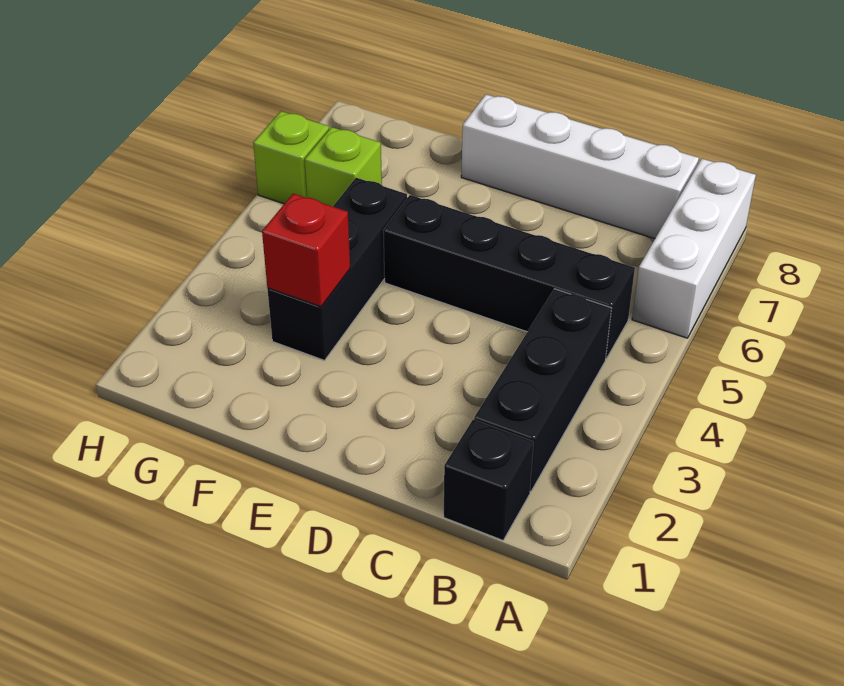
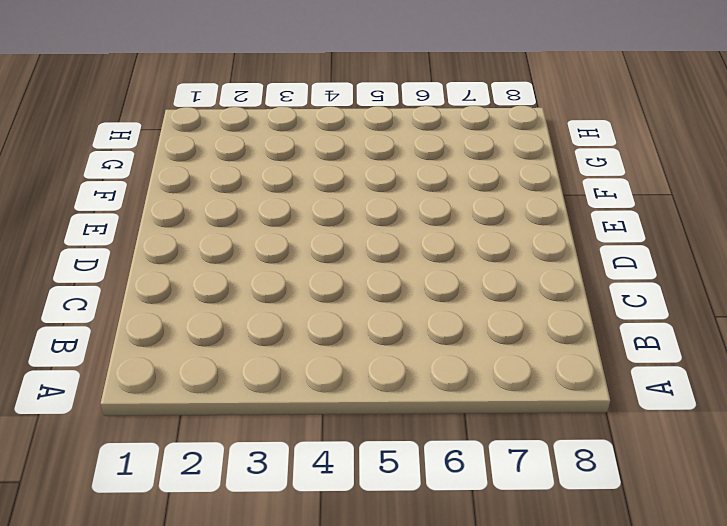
none -> white brick A6:A8 level 1
none -> black brick B1 level 1

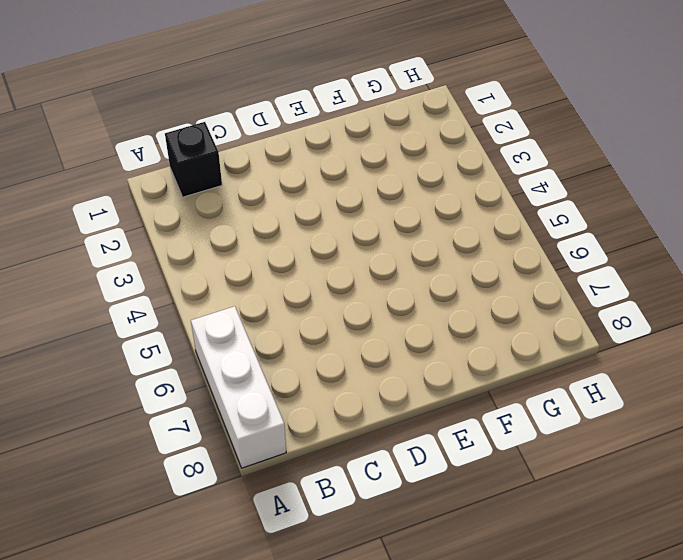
none -> black brick B2:B4 level 1
none -> black brick B5:E5 level 1

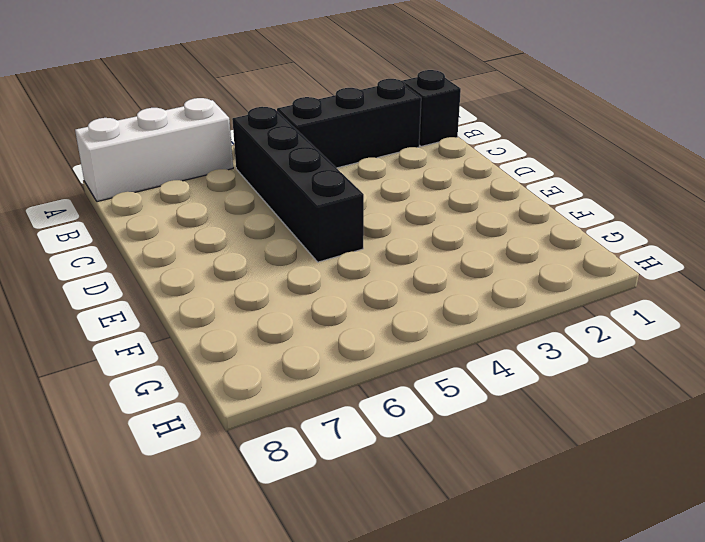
none -> white brick B8:E8 level 1
none -> black brick F3:F5 level 1

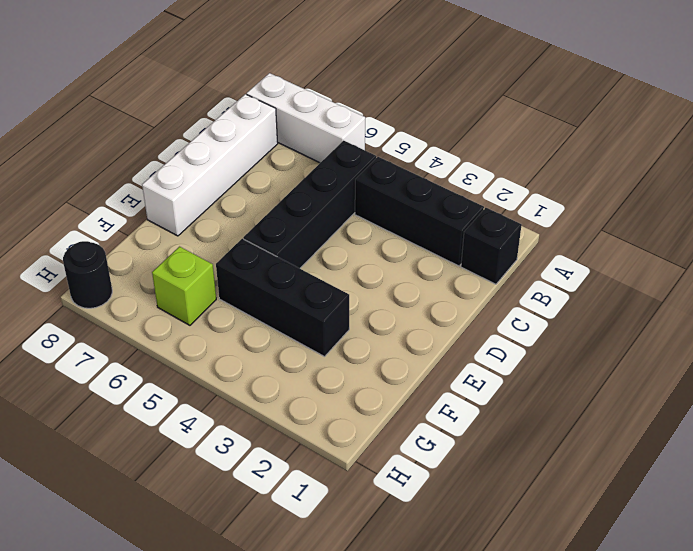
black round brick H8 level 1 -> none
none -> lime brick H6 level 1
none -> red brick F3 level 2

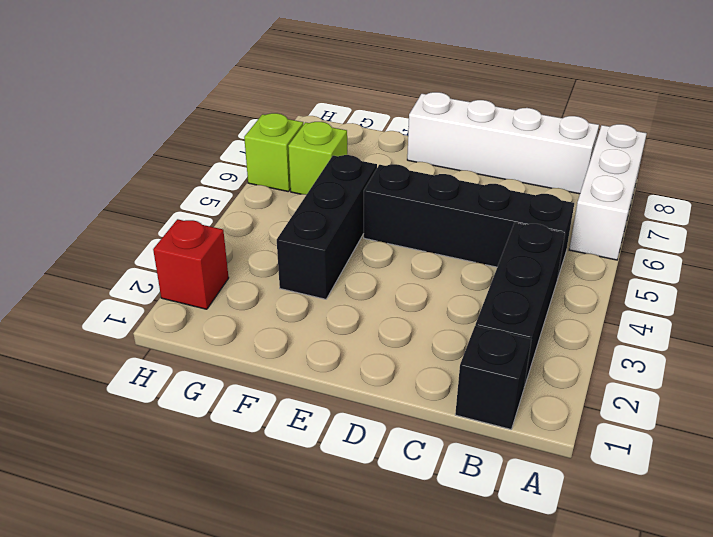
red brick H2 level 1 -> red brick F3 level 2

